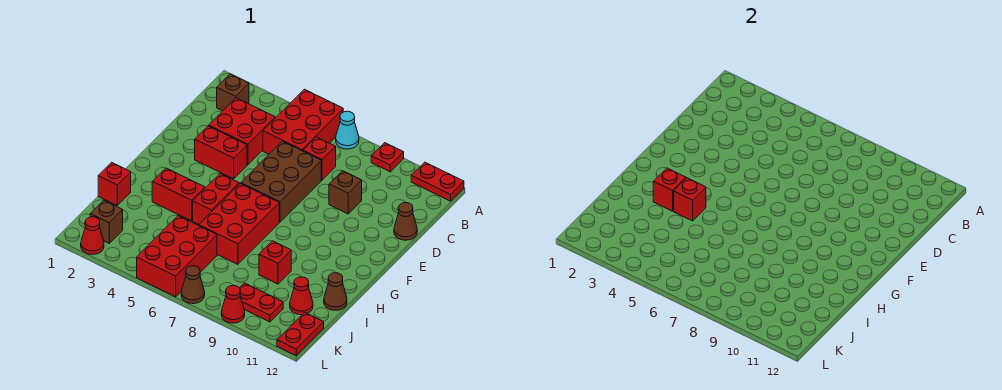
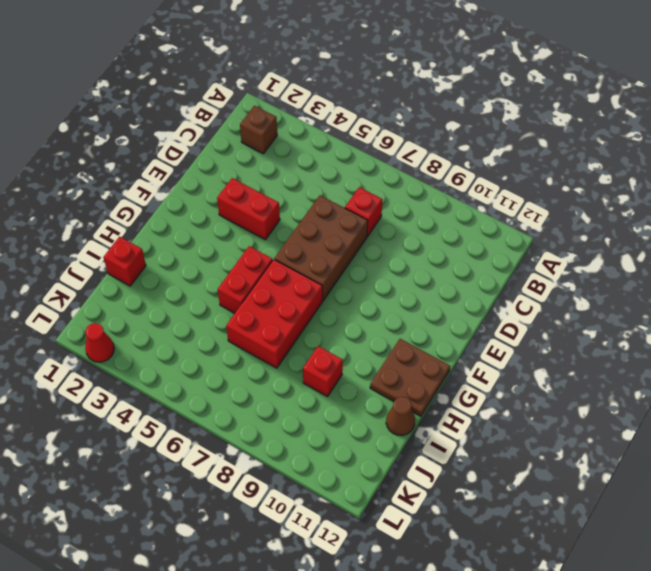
brown plate G11:H12 level 1 -> none
none -> red brick A5:C6 level 1
none -> cyan cone A7 level 1
none -> red plate A9 level 1

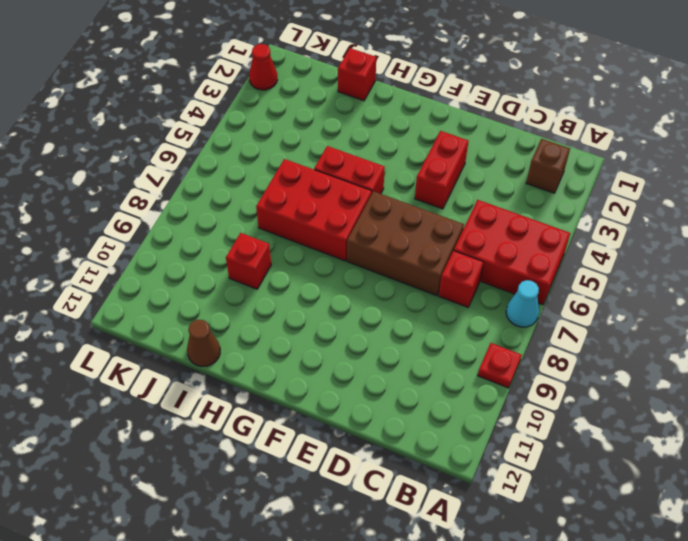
none -> red plate A11:A12 level 1
none -> red brick C3:D4 level 1
none -> brown brick D9 level 1

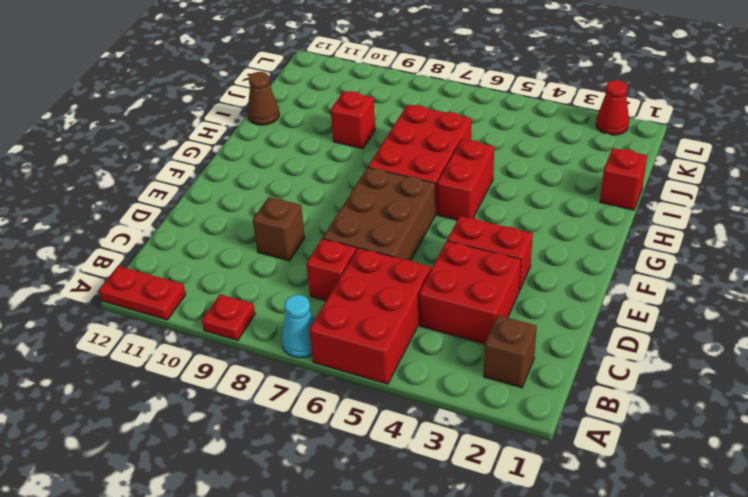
none -> brown cone D12 level 1
none -> red brick H3:H4 level 1
none -> red brick J5:L6 level 1

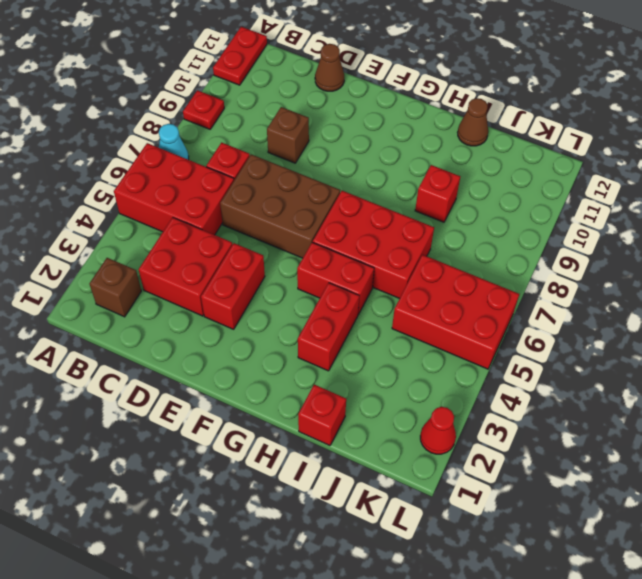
none -> red cone J11 level 1
none -> brown brick K2 level 1
none -> red plate K9:K10 level 1

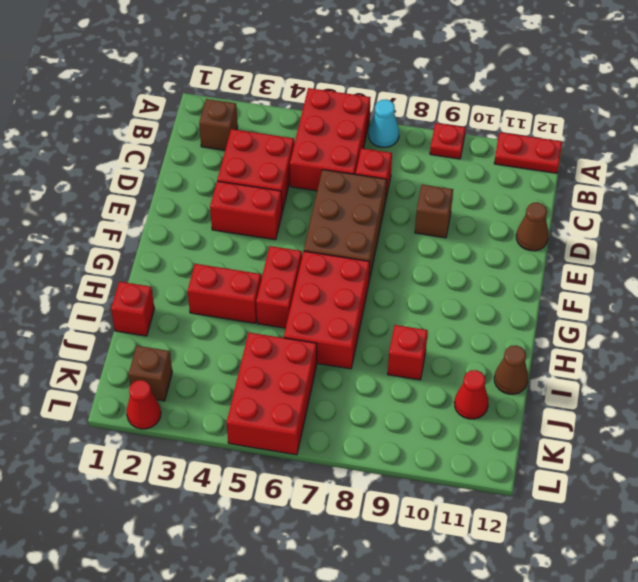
none -> red plate K9:K10 level 1
none -> red plate K12:L12 level 1
none -> brown cone L7 level 1

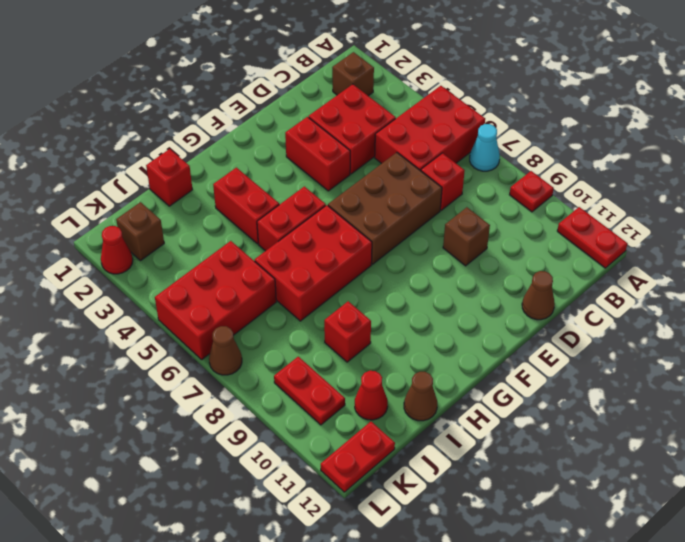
none -> red cone L9 level 1
none -> red brick H3 level 2
none -> red brick H4 level 2

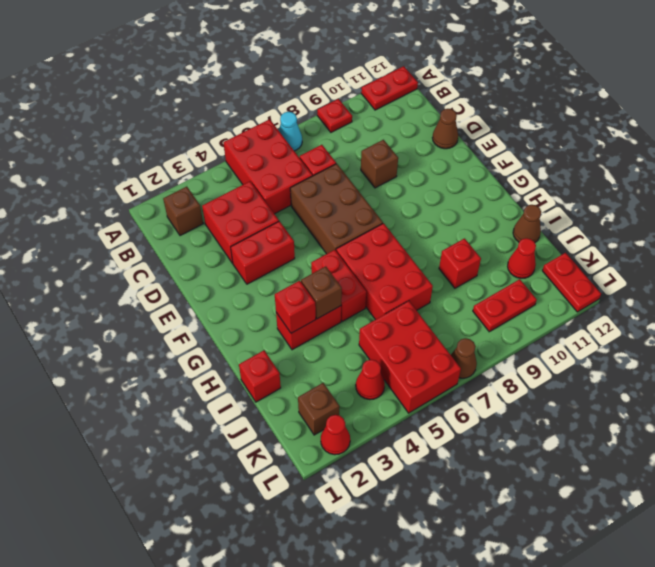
brown brick H4 level 2 -> red brick H4 level 2
red cone K4 level 1 -> red cone L9 level 1

